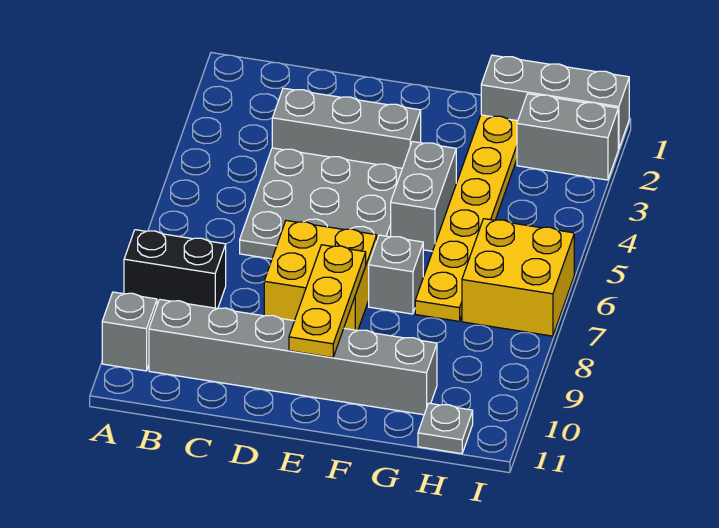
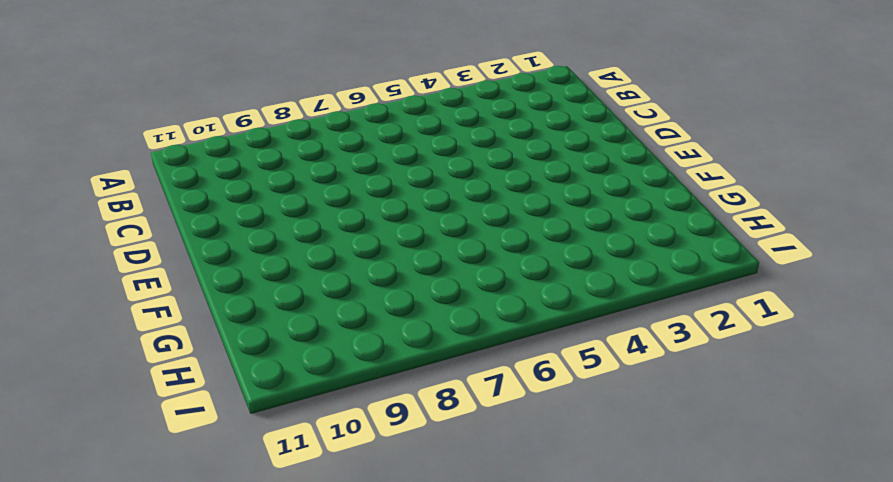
none -> black brick A8:B8 level 1
none -> grey brick A10 level 1
none -> grey brick B10:G10 level 1

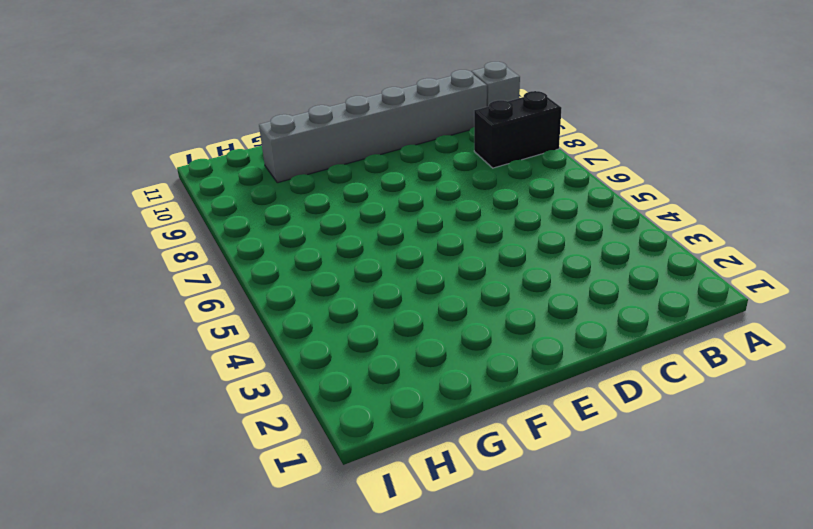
none -> grey brick C3:E3 level 1
none -> grey plate C4:E6 level 1
none -> yellow brick D7:E8 level 1

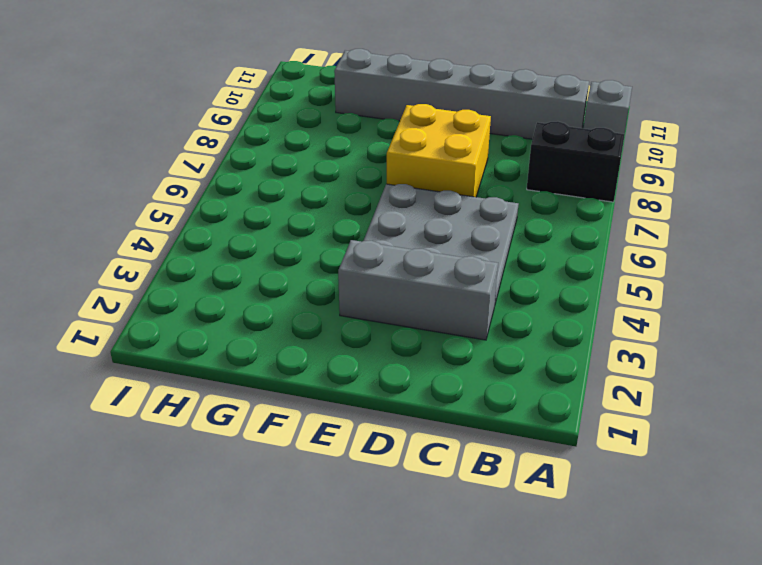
none -> grey brick F4:F5 level 1
none -> grey brick F7 level 1
none -> grey brick G1:I1 level 1

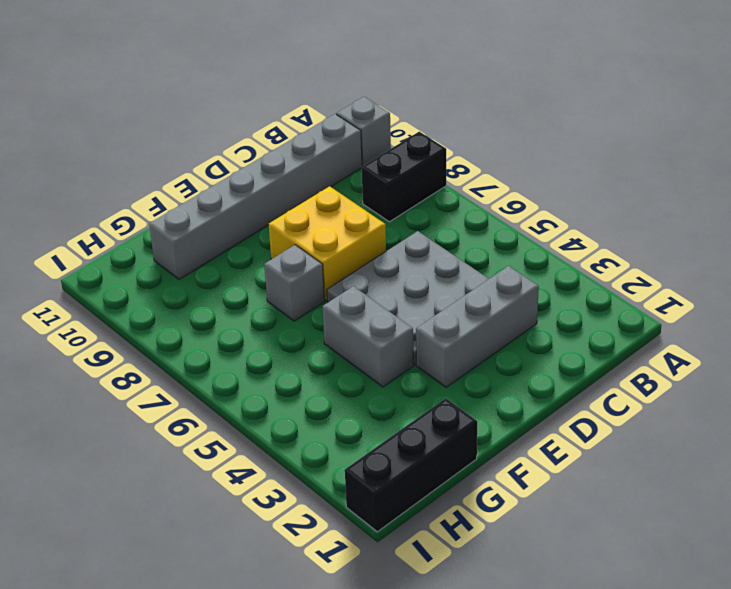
black brick G1:I1 level 1 -> grey brick G1:I1 level 1
none -> yellow plate G2:G7 level 1
none -> grey brick H2:I2 level 1
none -> yellow brick H6:I7 level 1

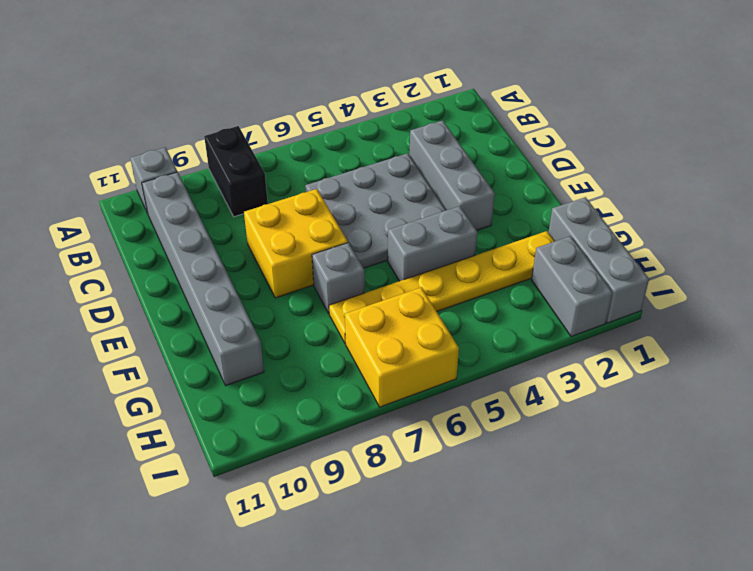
none -> grey plate H11 level 1
none -> yellow plate E8:E10 level 2

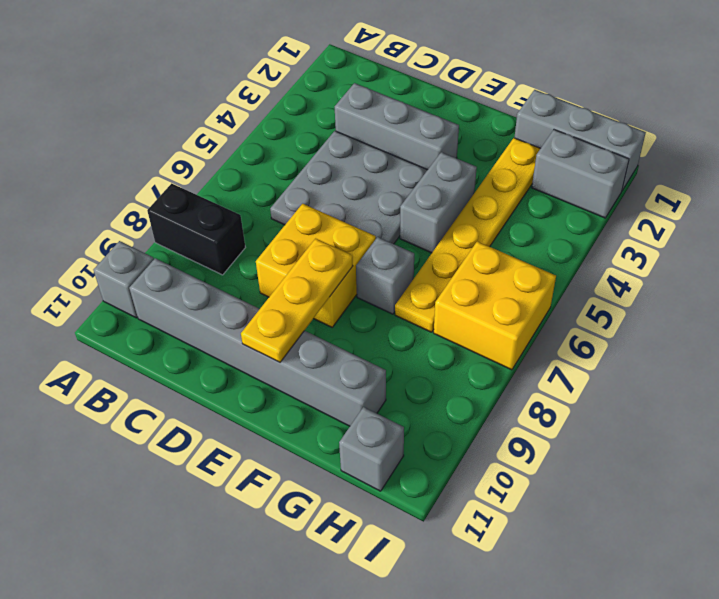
grey brick H11 level 1 -> grey plate H11 level 1

